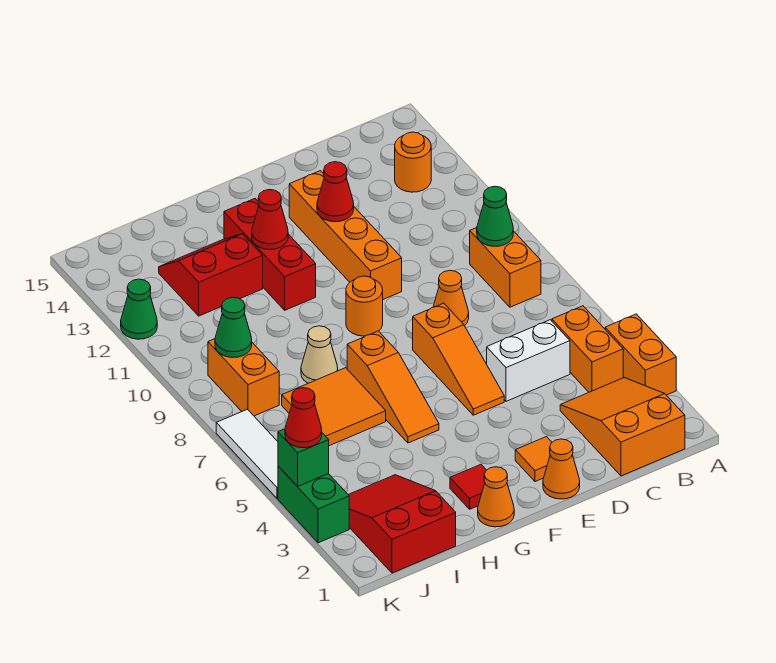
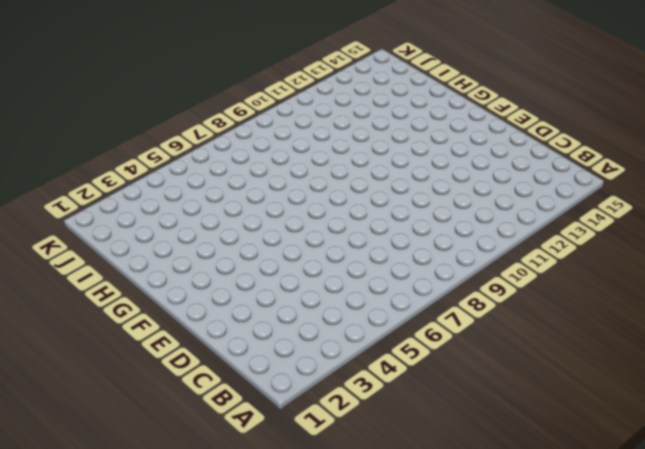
none -> orange brick A3:A4 level 1
none -> orange slope B1:C3 level 1 top 1
none -> orange brick B4:B5 level 1
none -> orange brick B8:B9 level 1

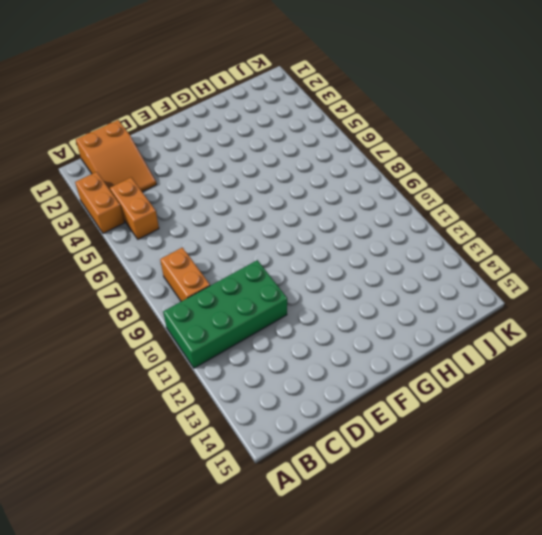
green brick A10:D11 level 1 -> none
none -> orange round brick B13 level 1
none -> white brick C5:D5 level 1
none -> orange cone D8 level 1
none -> orange cone E1 level 1

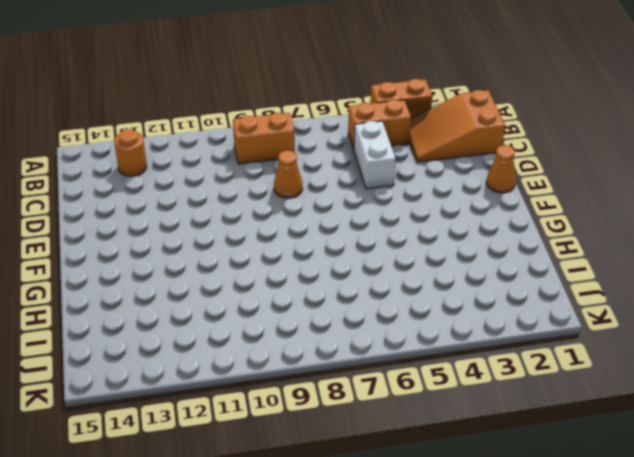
none -> orange tile E2 level 1
none -> orange slope E5:E7 level 1 top 7
none -> orange brick E10:E13 level 1
none -> orange round brick F9 level 1

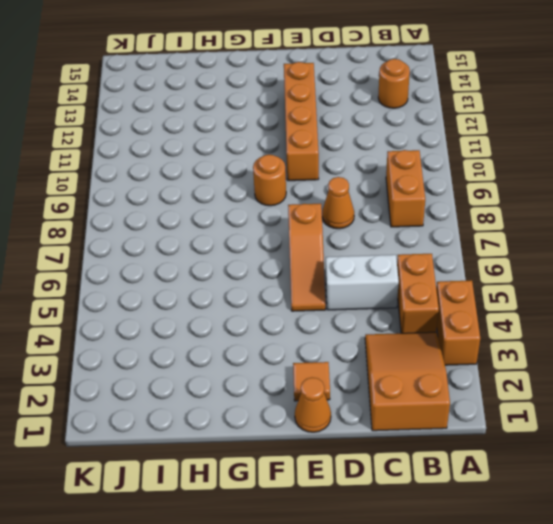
none -> orange cone G1 level 1
none -> red tile G2 level 1
none -> orange slope G5:G7 level 1 top 7
none -> red brick G11:G13 level 1

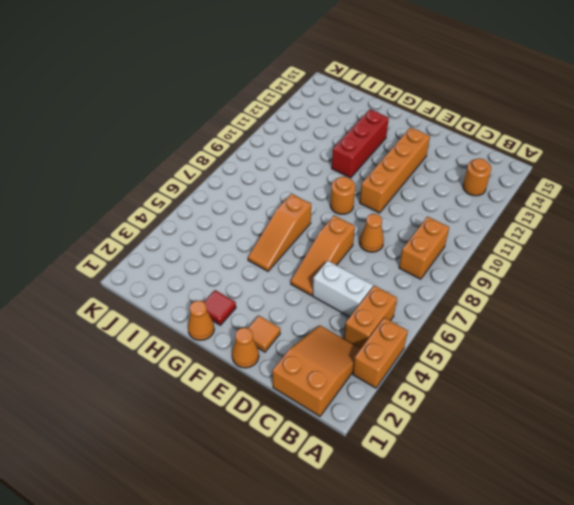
none -> orange tile H6:I7 level 1
none -> tan cone H8 level 1
none -> red slope H12:I13 level 1 top 12
none -> red slope I1:J3 level 1 top 1

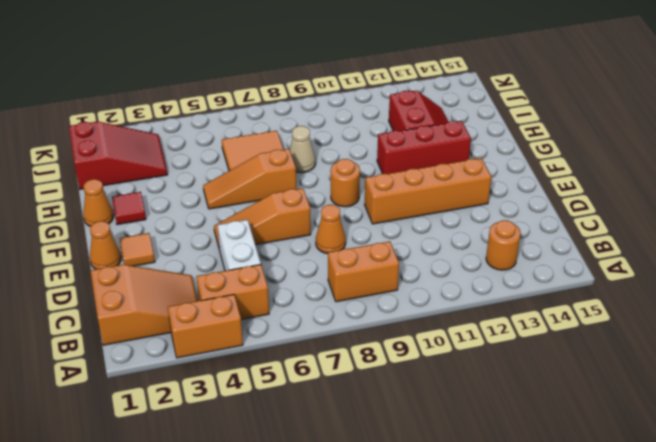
none -> orange brick J8:J9 level 1
none -> green brick K3:K4 level 1
none -> white tile K5:K7 level 1
none -> green cone K12 level 1

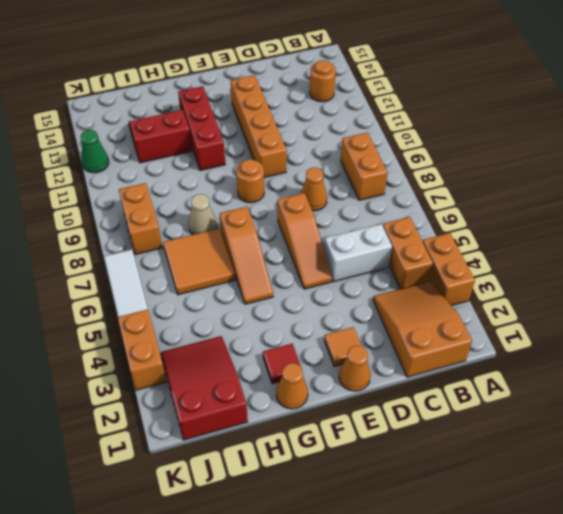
orange brick K3:K4 level 1 -> green brick K3:K4 level 1
none -> green cone B9 level 2
none -> red cone E12 level 2
none -> red cone G12 level 2
none -> green cone J9 level 2

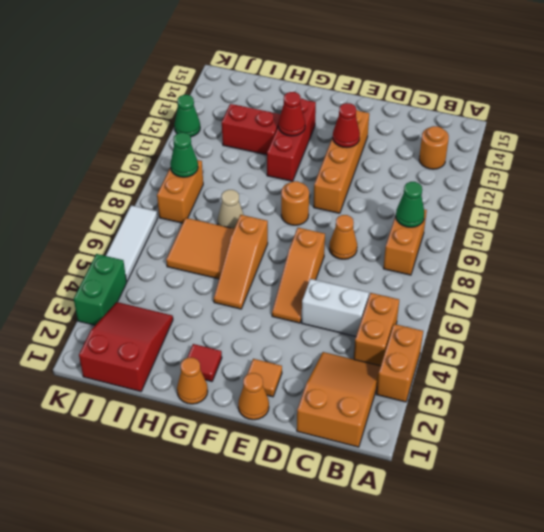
none -> green brick K4 level 2
none -> red cone K4 level 3

